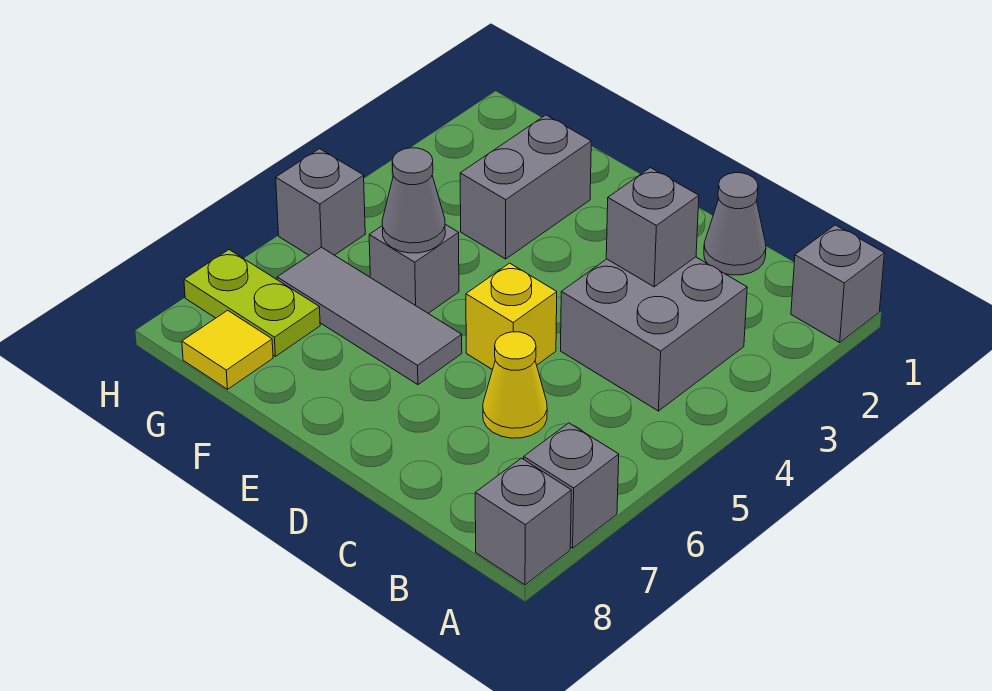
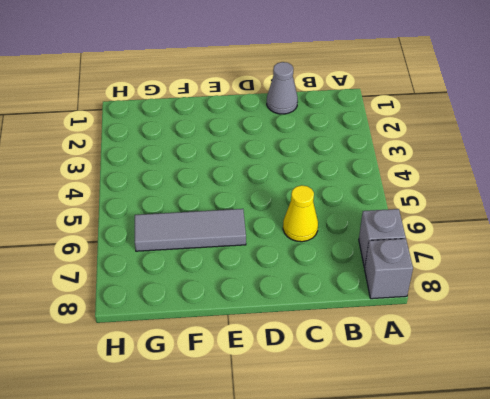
none -> grey brick A1 level 1
none -> grey brick B3:C4 level 1
none -> yellow brick D5 level 1

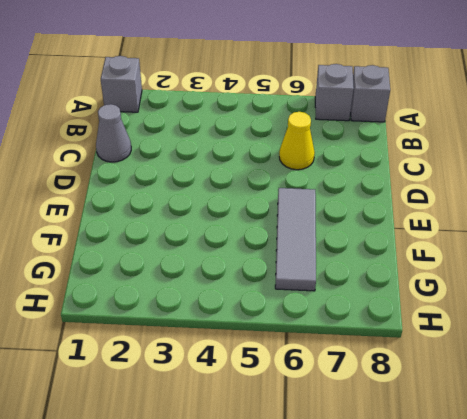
none -> grey brick B3:C4 level 1
none -> yellow brick D5 level 1
none -> grey brick F2:F3 level 1

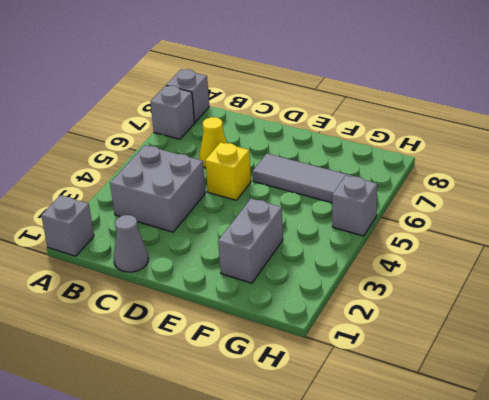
none -> grey brick F5 level 1
none -> lime plate G7:H7 level 1
none -> yellow tile G8 level 1

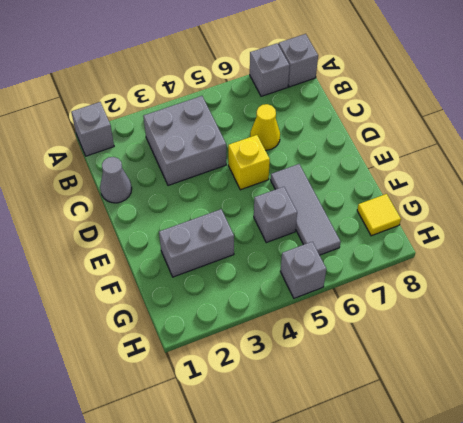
none -> lime plate G7:H7 level 1
none -> grey brick C3 level 2
none -> grey cone F5 level 2

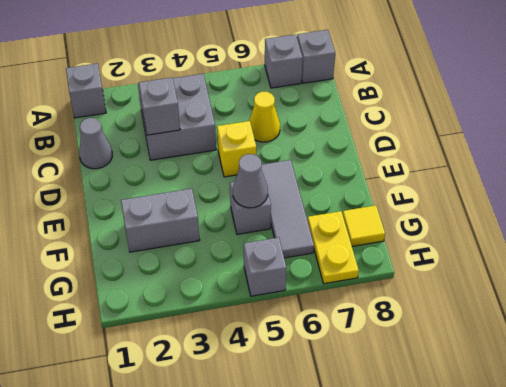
yellow plate G7:H7 level 1 -> lime plate G7:H7 level 1

